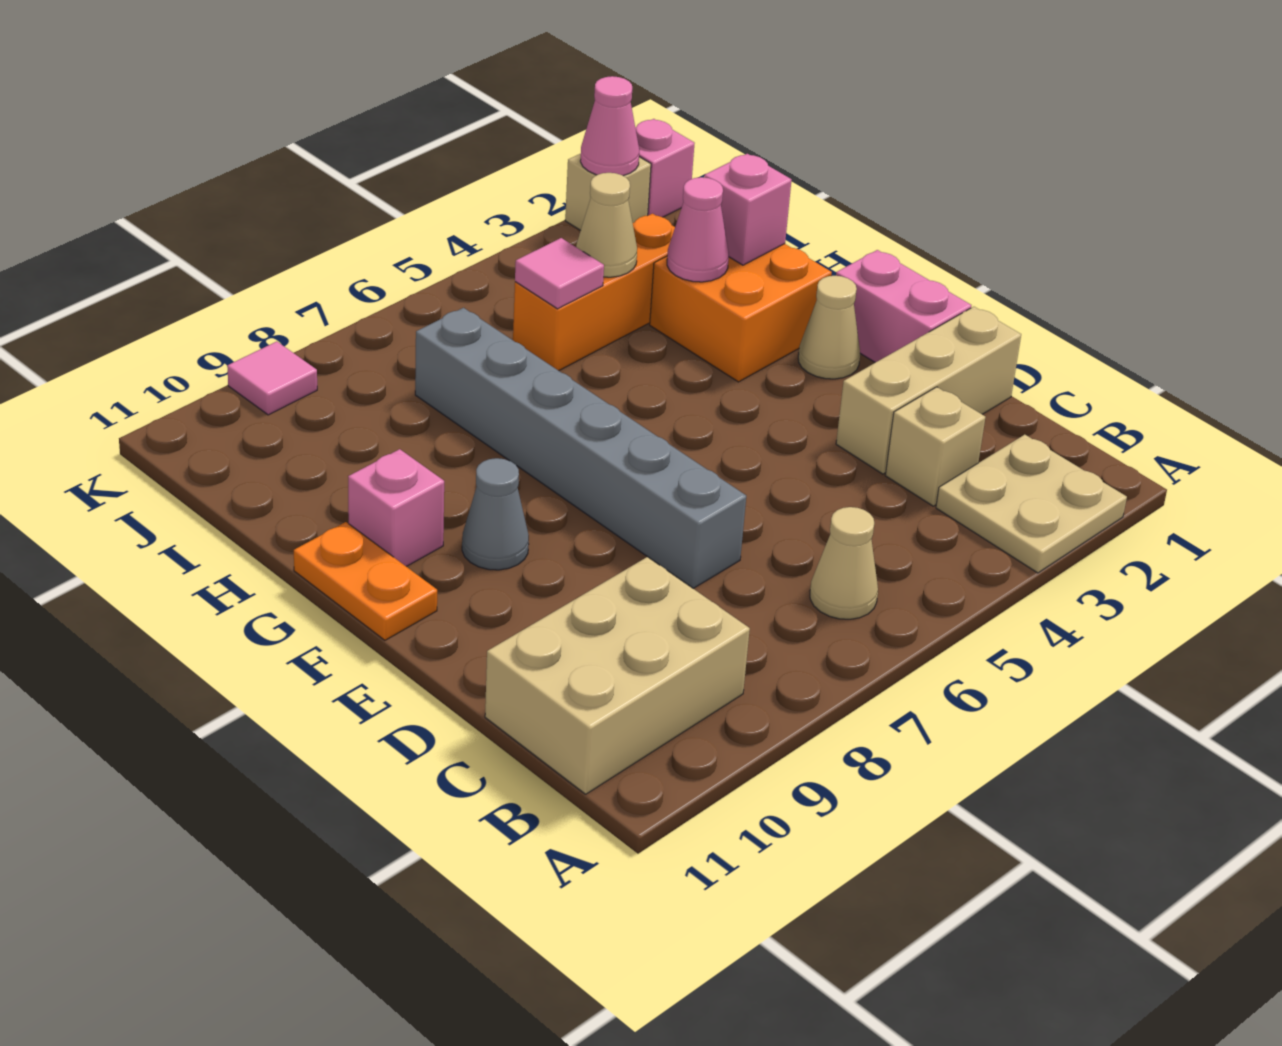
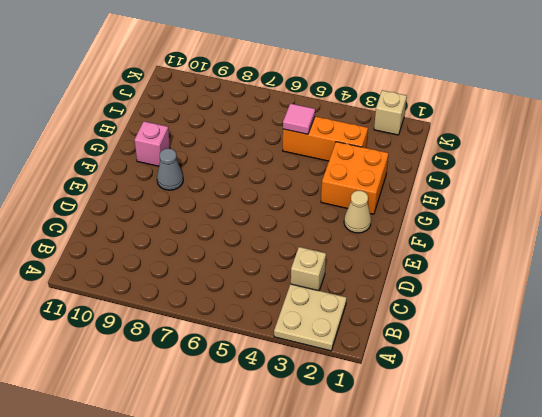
none -> tan cone B6 level 1
none -> tan brick B9:C11 level 1
none -> tan brick D1:D3 level 1

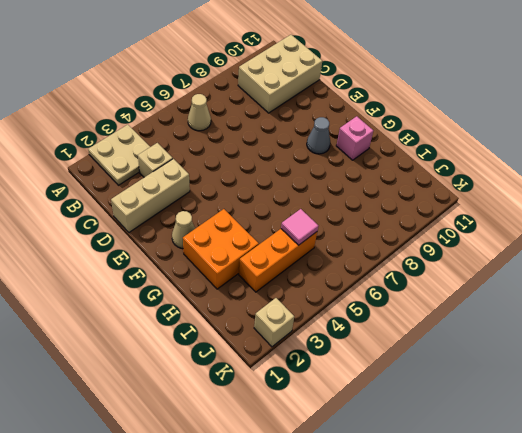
none -> grey brick D7:I7 level 1
none -> pink brick E1:F1 level 1
none -> orange plate F11:G11 level 1

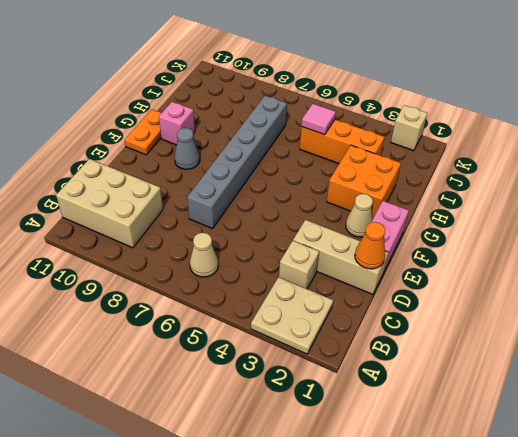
orange cone D1 level 2 -> none
none -> pink brick K1 level 1
none -> pink tile K9 level 1
none -> pink brick H2 level 2

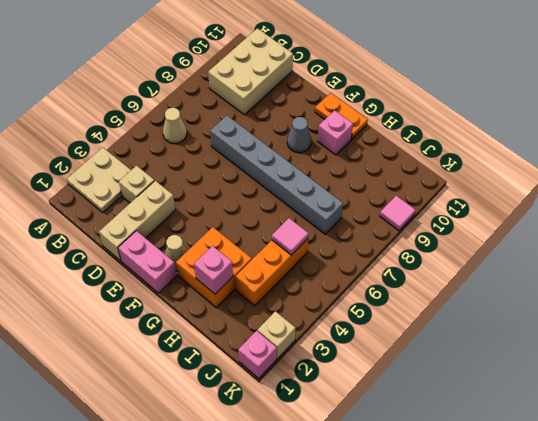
none -> pink cone H3 level 2
none -> tan cone I4 level 2
none -> pink cone K2 level 2

